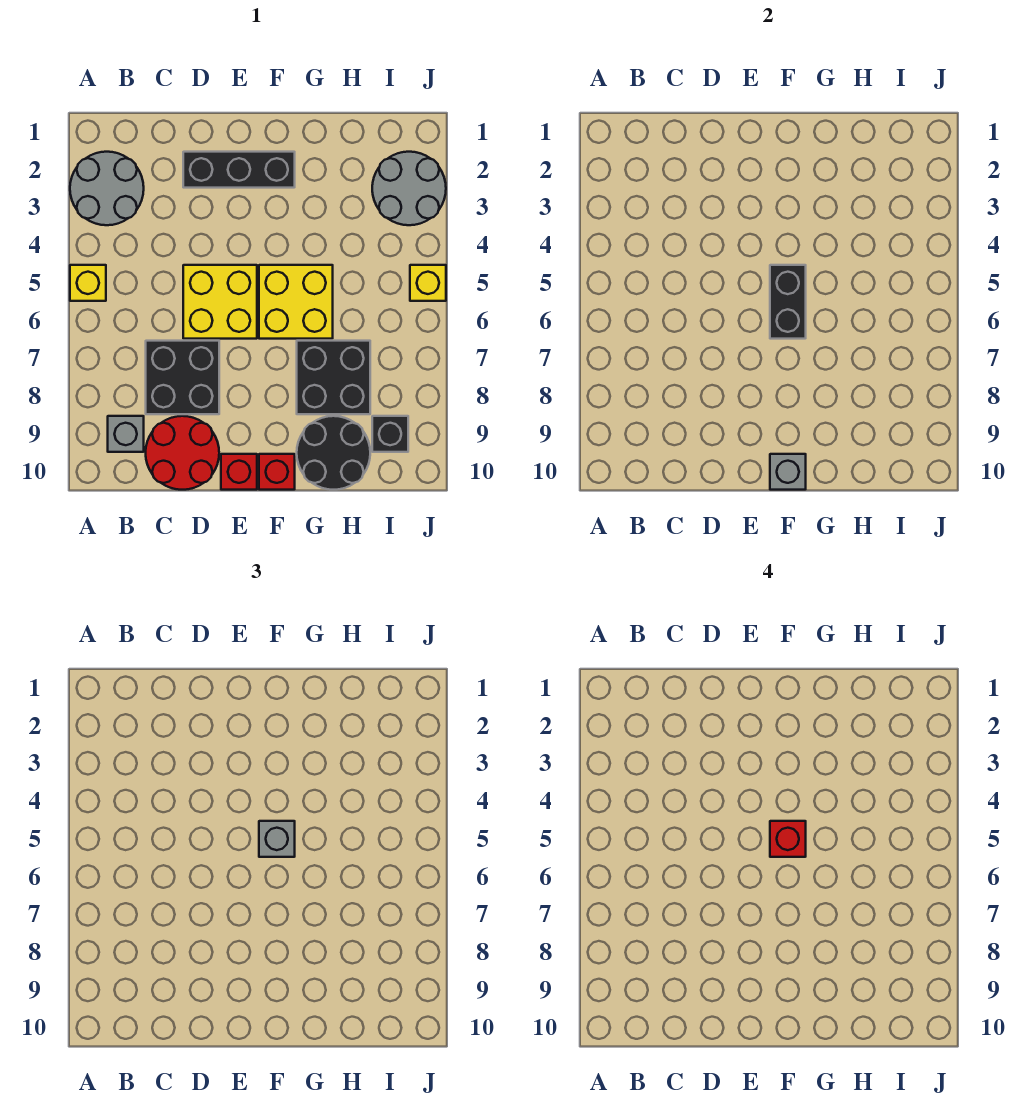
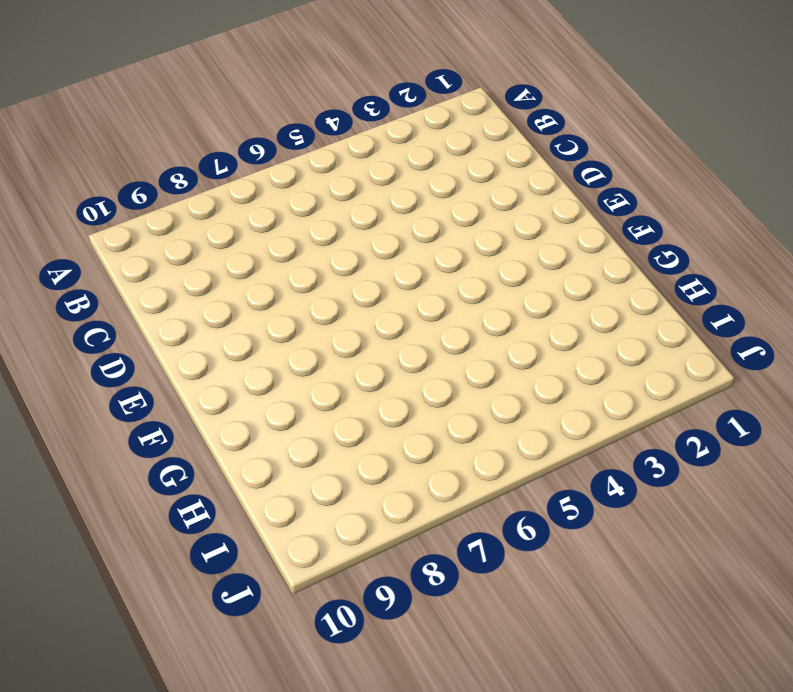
none -> grey round brick A2:B3 level 1
none -> yellow brick A5 level 1
none -> grey brick B9 level 1

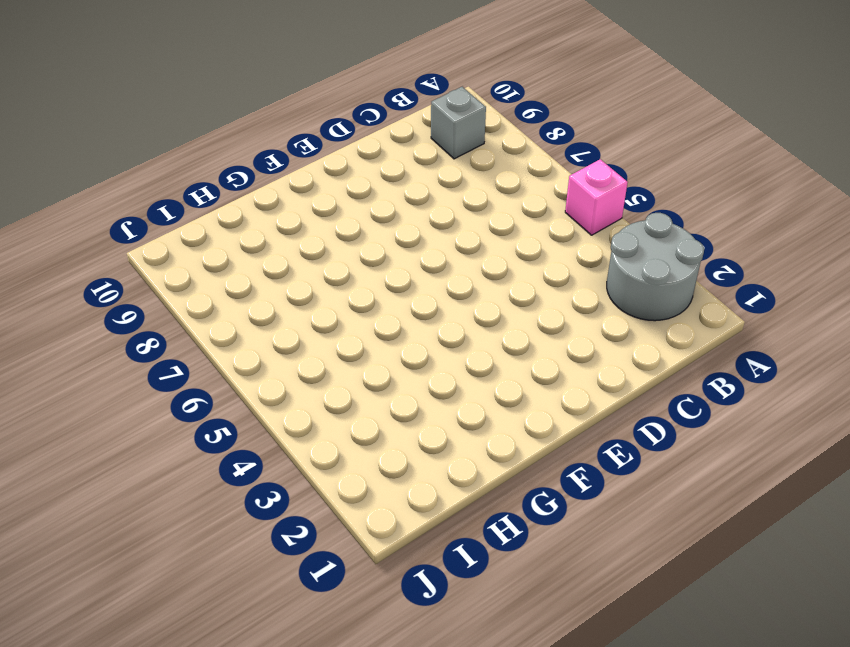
pink brick A5 level 1 -> yellow brick A5 level 1
none -> black brick C7:D8 level 1
none -> red round brick C9:D10 level 1
none -> black brick D2:F2 level 1

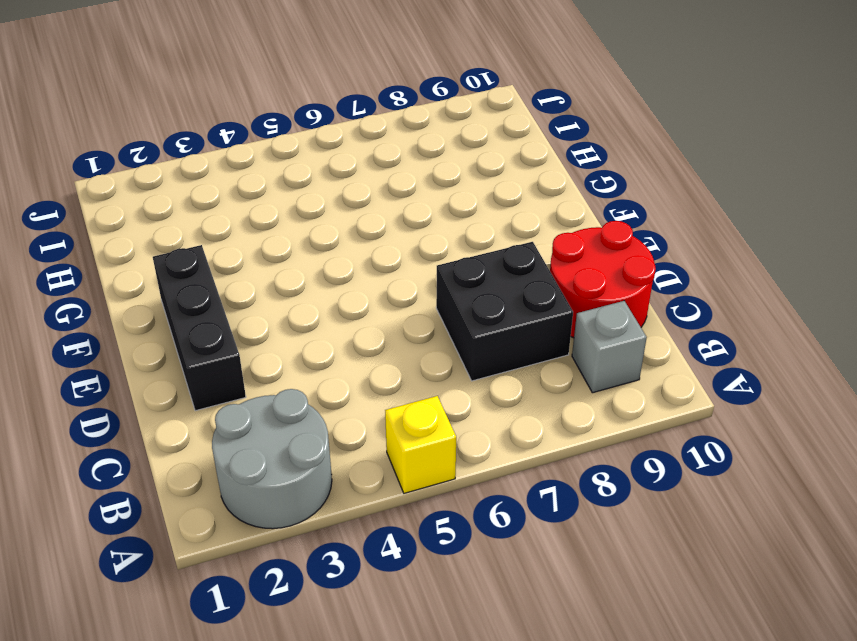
none -> yellow brick D5:E6 level 1
none -> red brick E10 level 1
none -> yellow brick F5:G6 level 1

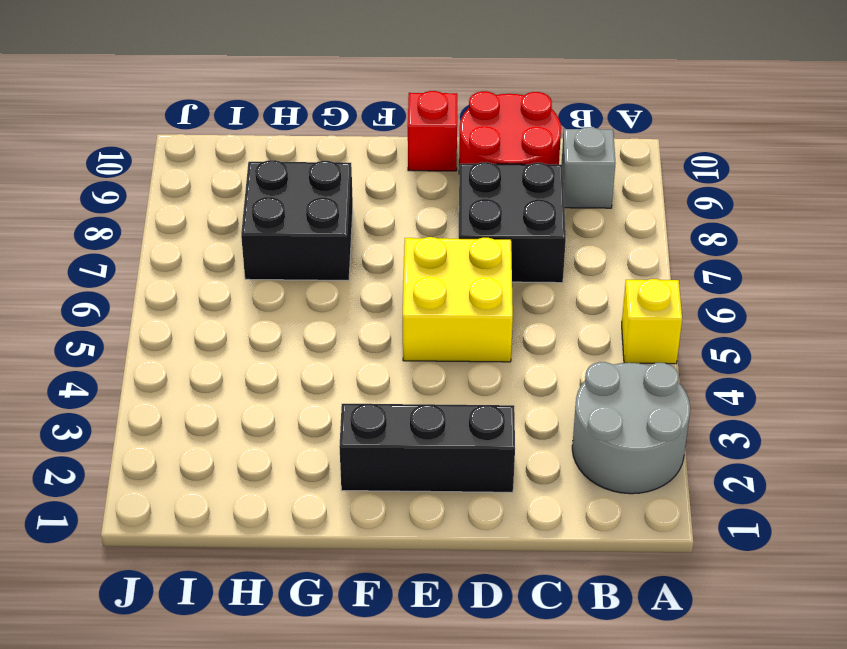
none -> yellow brick F5:G6 level 1
none -> red brick F10 level 1
none -> black round brick G9:H10 level 1

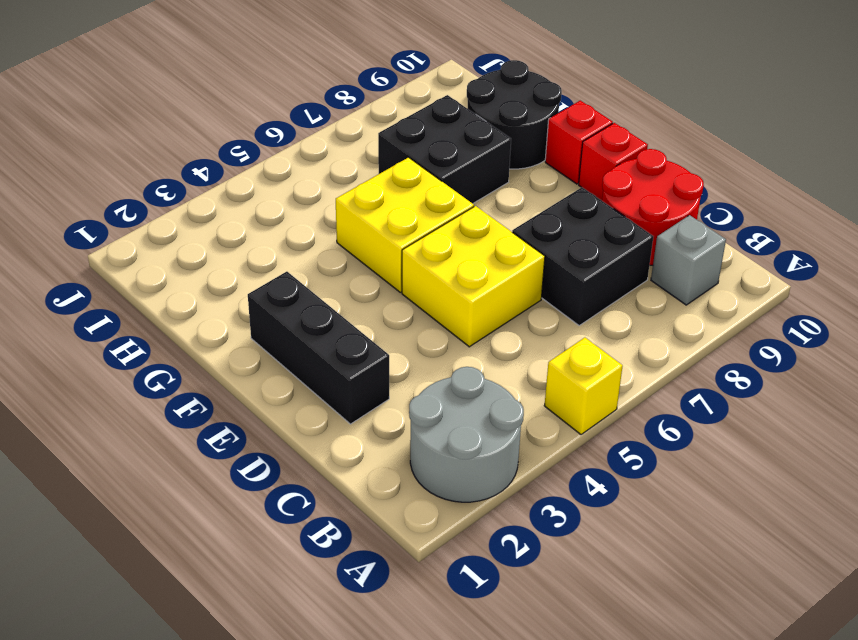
none -> grey round brick I2:J3 level 1
none -> black brick I9 level 1
none -> yellow brick J5 level 1

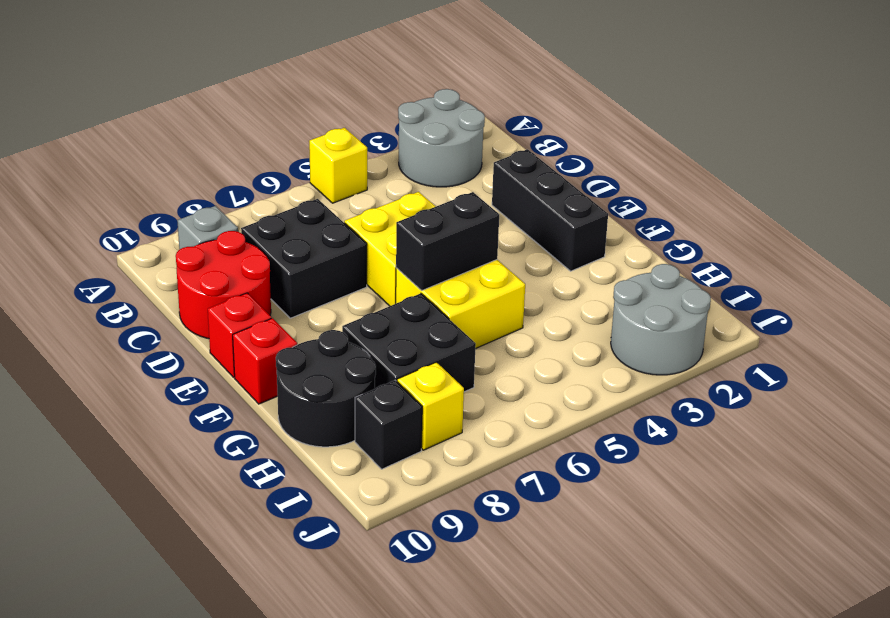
yellow brick I8 level 1 -> yellow brick J5 level 1
none -> grey brick F10 level 2
none -> grey brick F5 level 3
none -> red brick F5 level 4

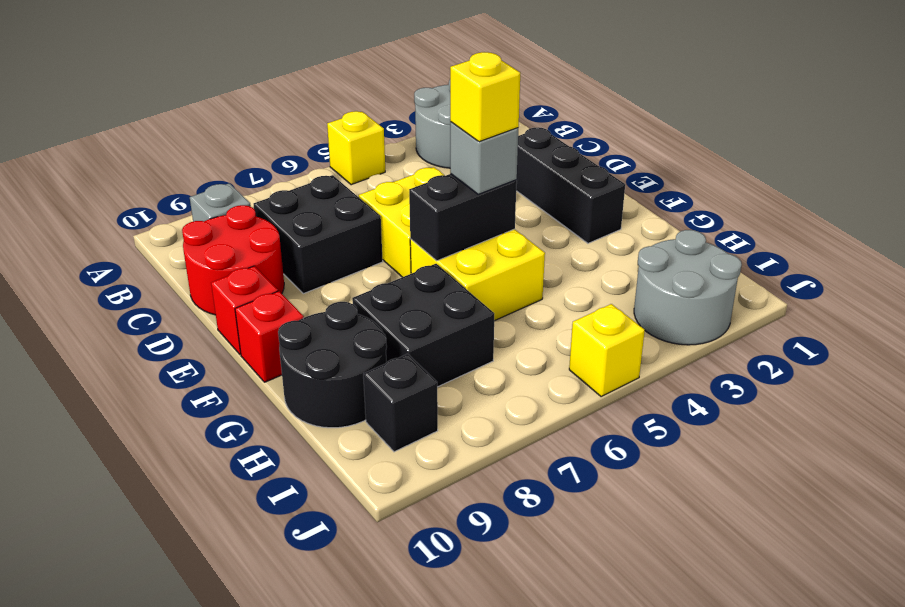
yellow brick F5 level 4 -> red brick F5 level 4
none -> grey brick F10 level 2

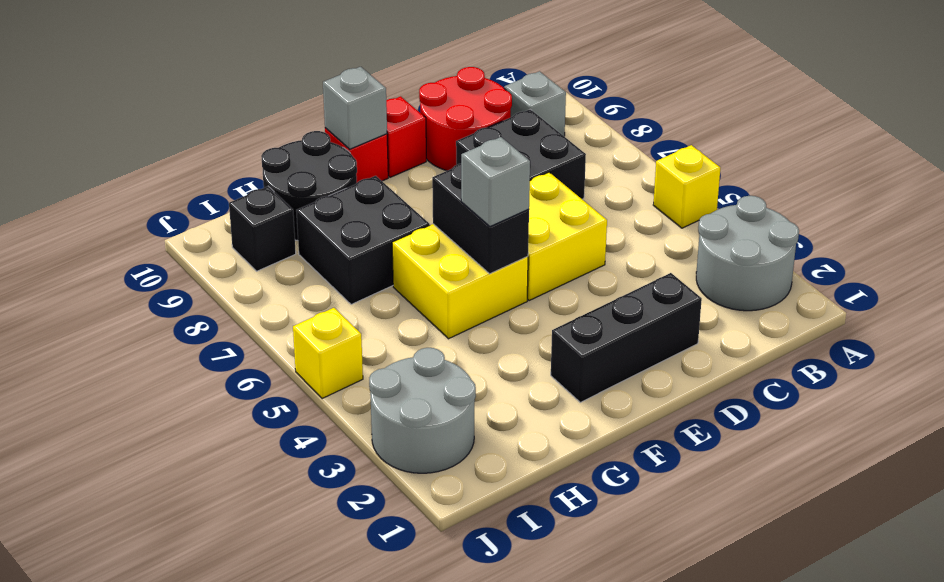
none -> red brick F5 level 4

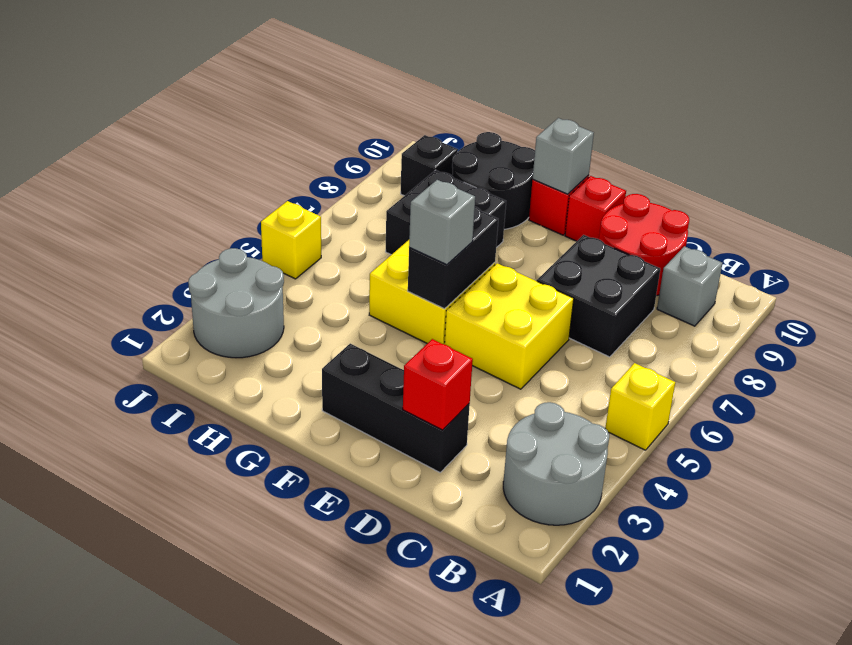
red brick D2 level 2 -> red brick F5 level 4

